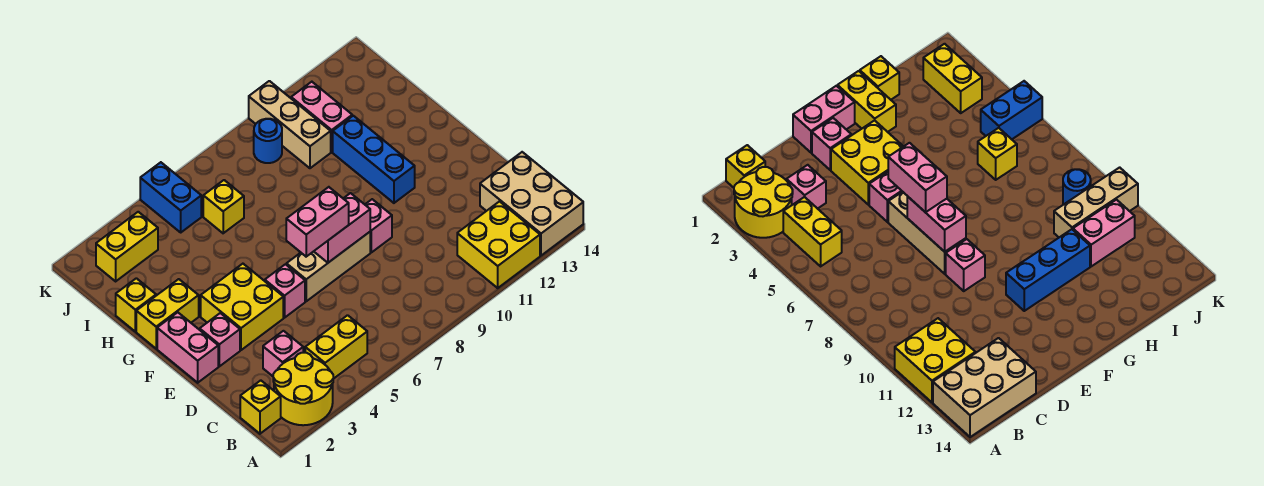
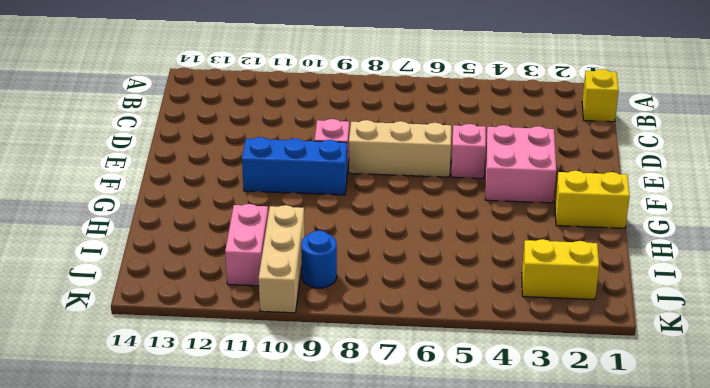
pink brick E3:F4 level 1 -> yellow brick E3:F4 level 1
blue brick F9:F11 level 1 -> blue brick F11:H11 level 1
none -> yellow round brick A2:B3 level 1
none -> yellow brick A11:B12 level 1
none -> tan brick A13:C14 level 1

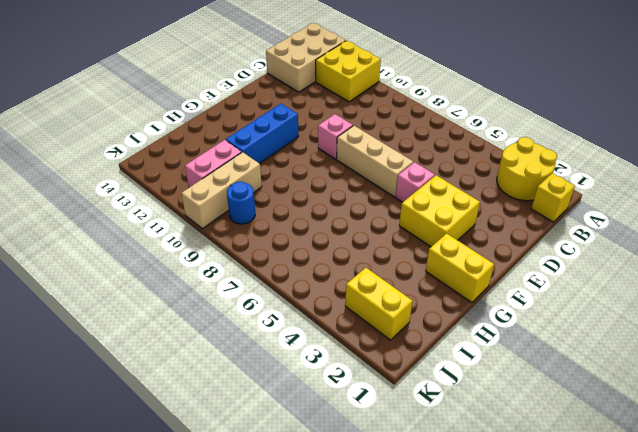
none -> yellow brick B4:B5 level 1
none -> pink brick C3 level 1
none -> pink brick E1:F1 level 1

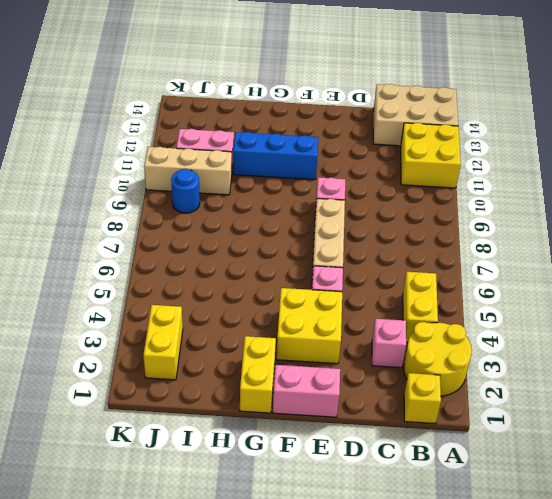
none -> pink brick E2 level 1
none -> yellow brick H1 level 1
none -> yellow brick I6 level 1

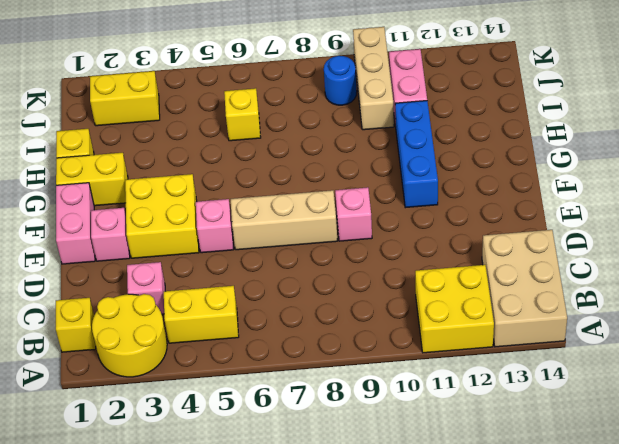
none -> blue brick J5:K5 level 1
none -> pink brick E7:E8 level 2
none -> pink brick E6:E7 level 3

